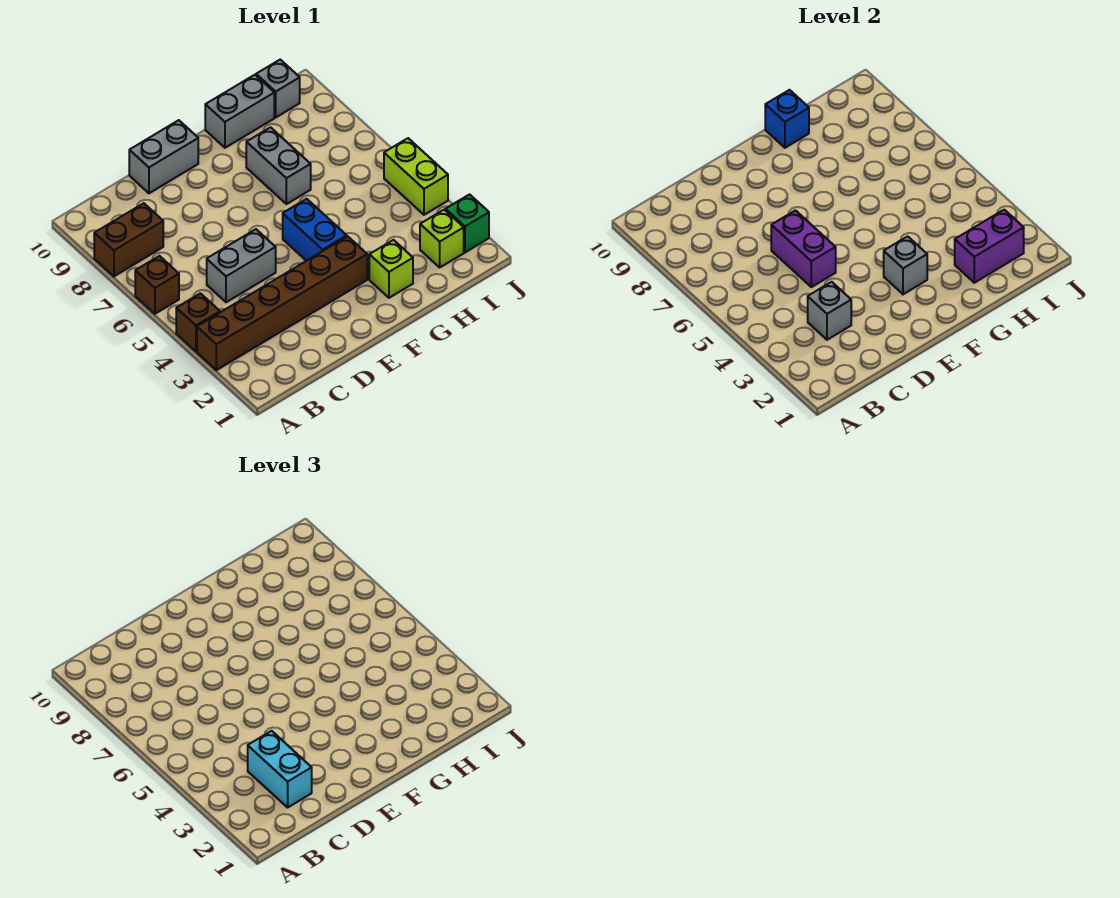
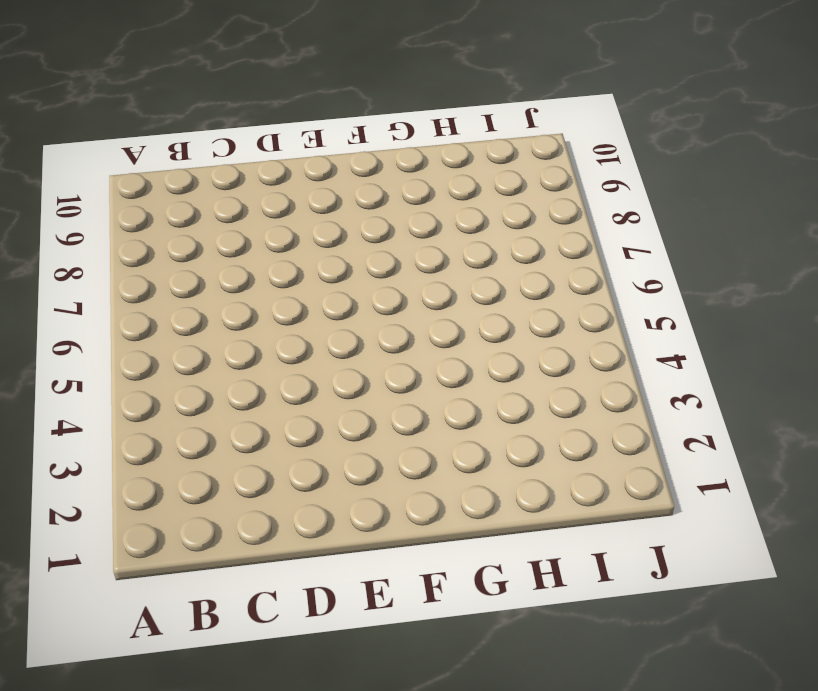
none -> brown brick A3:F3 level 1
none -> brown brick A4 level 1
none -> brown brick A6 level 1

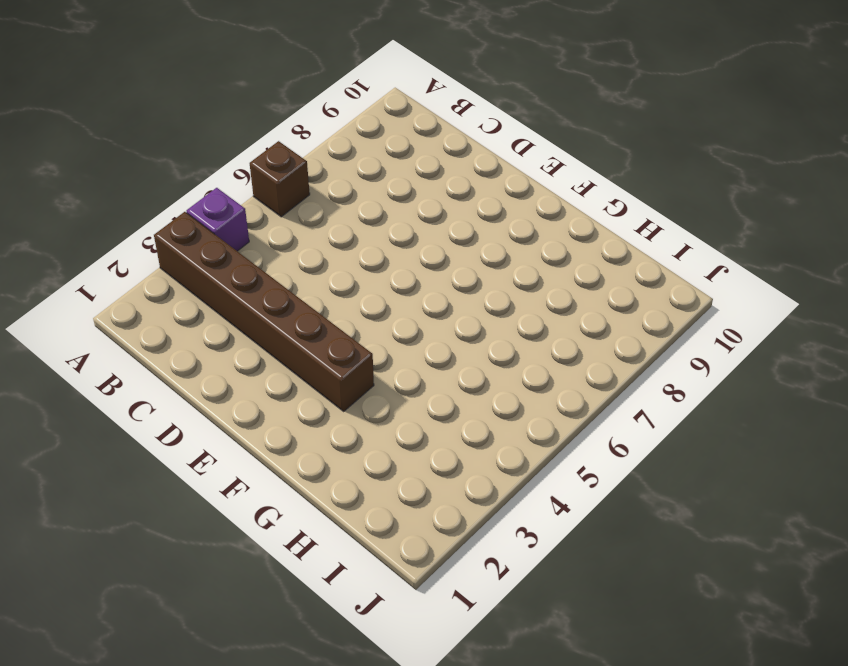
purple brick A4 level 1 -> brown brick A4 level 1
none -> brown brick A8:B8 level 1
none -> grey brick C5:D5 level 1
none -> grey brick D10:E10 level 1

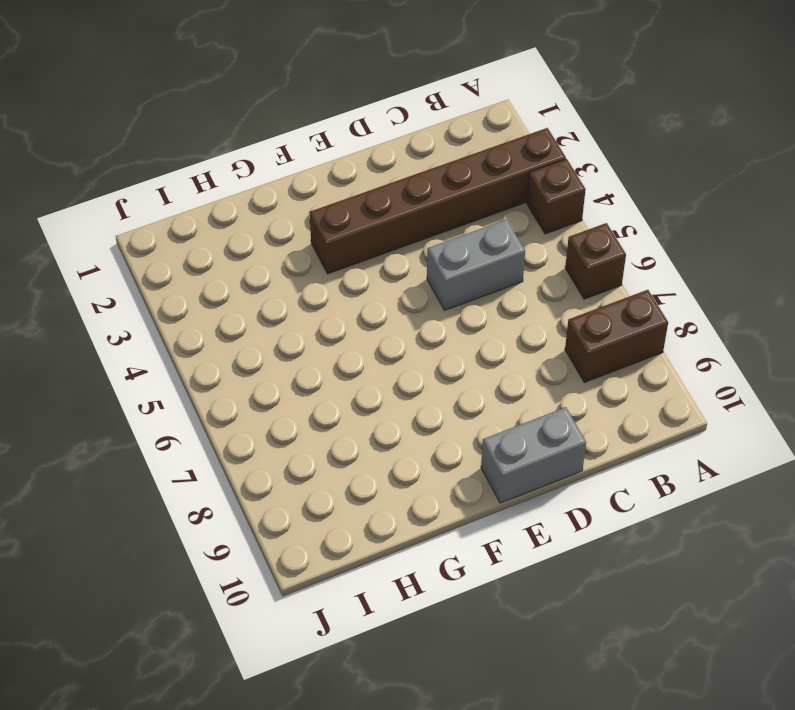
none -> blue brick F4:F5 level 1
none -> lime brick G2 level 1
none -> grey brick G7:G8 level 1

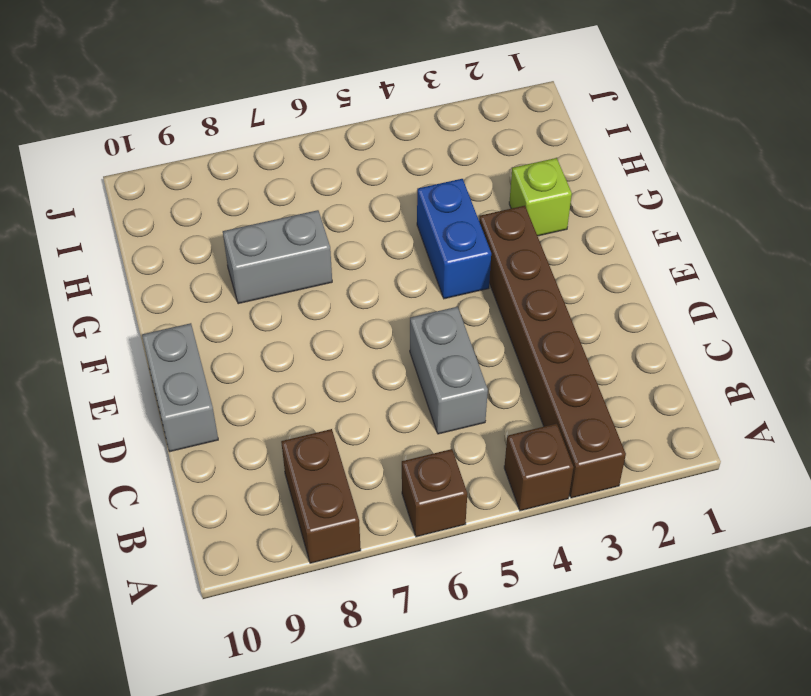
blue brick F4:G4 level 1 -> blue brick F4:F5 level 1
none -> grey brick G10:H10 level 1
none -> lime brick I2 level 1
none -> grey brick I10 level 1

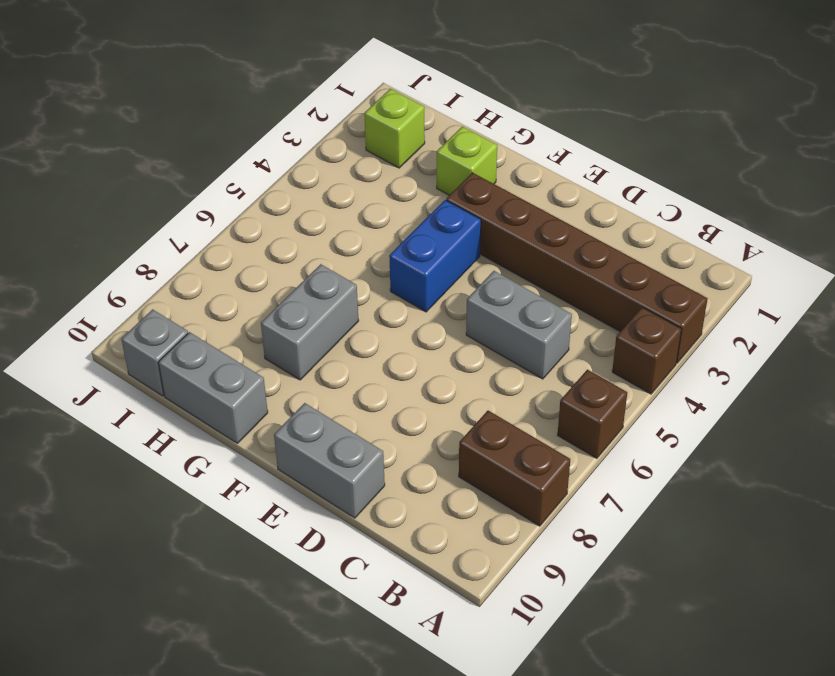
none -> green brick J2 level 1
none -> lime brick J4:J5 level 1
none -> grey brick C3 level 2

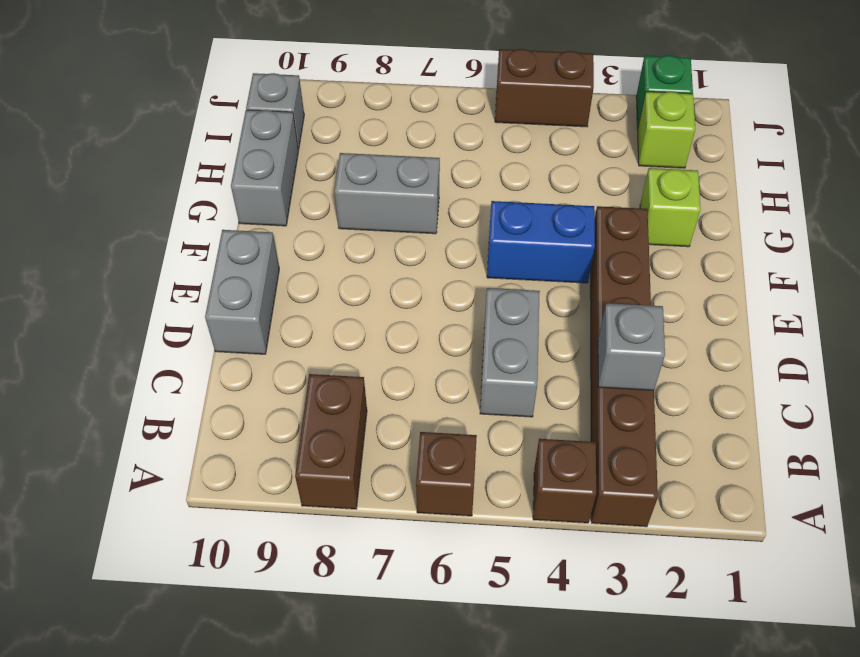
brown brick J4:J5 level 1 -> lime brick J4:J5 level 1
none -> purple brick D5:D6 level 2
none -> grey brick F3 level 2
none -> blue brick G10 level 2

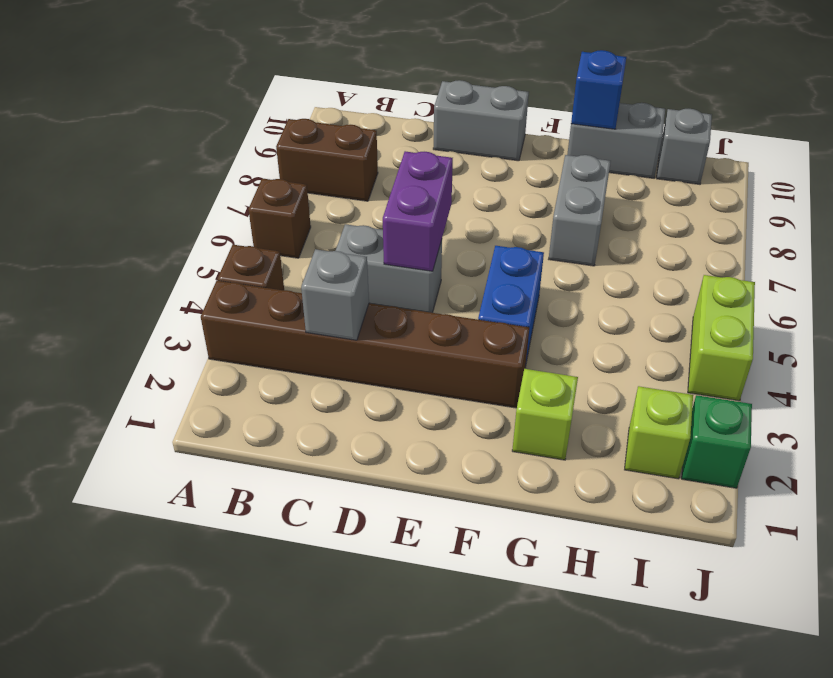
none -> grey brick F3 level 2
none -> purple brick H2:I2 level 2
none -> cyan brick C2:C3 level 3

